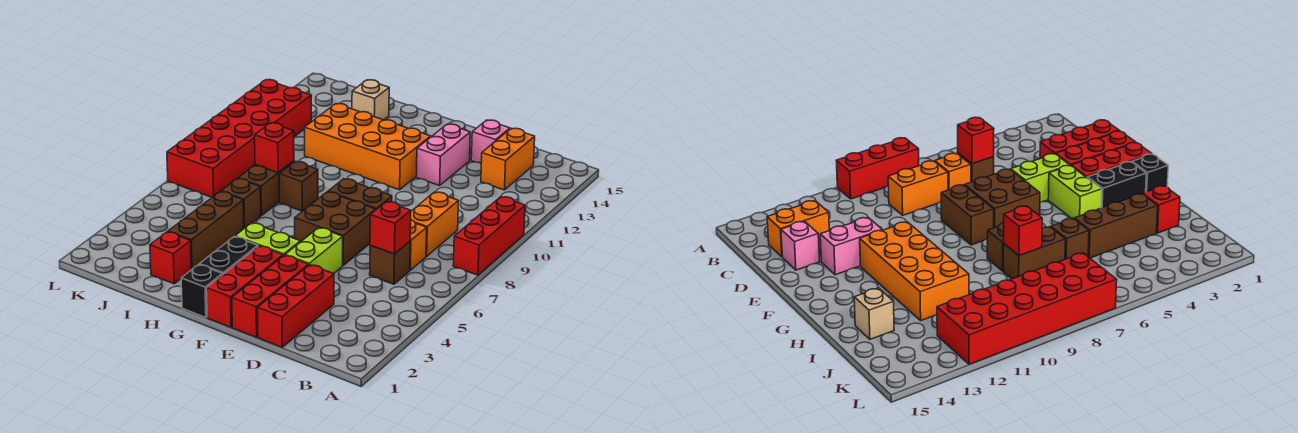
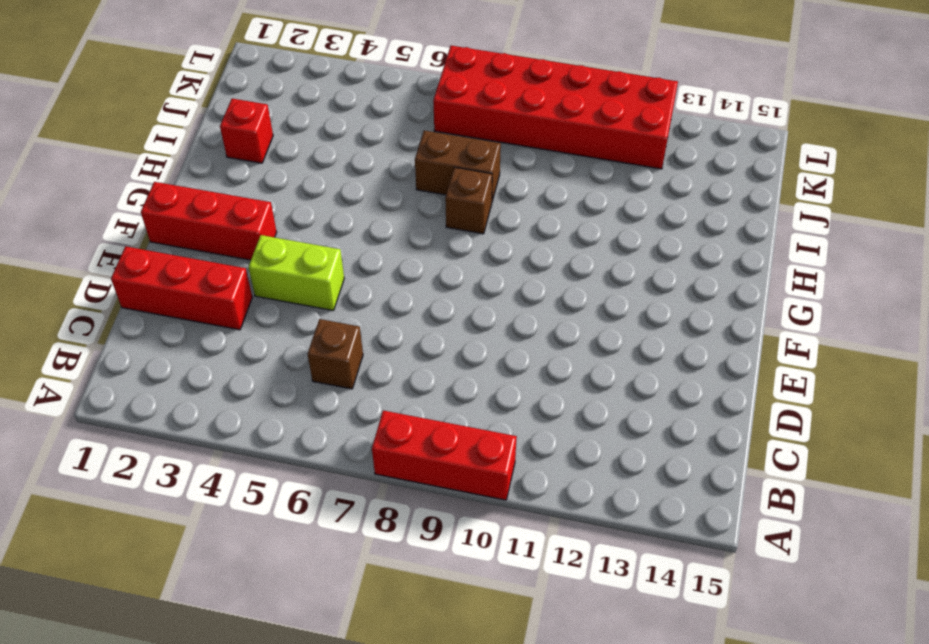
none -> orange brick C7 level 1
none -> orange brick C8:C9 level 1
none -> orange brick C13:C14 level 1

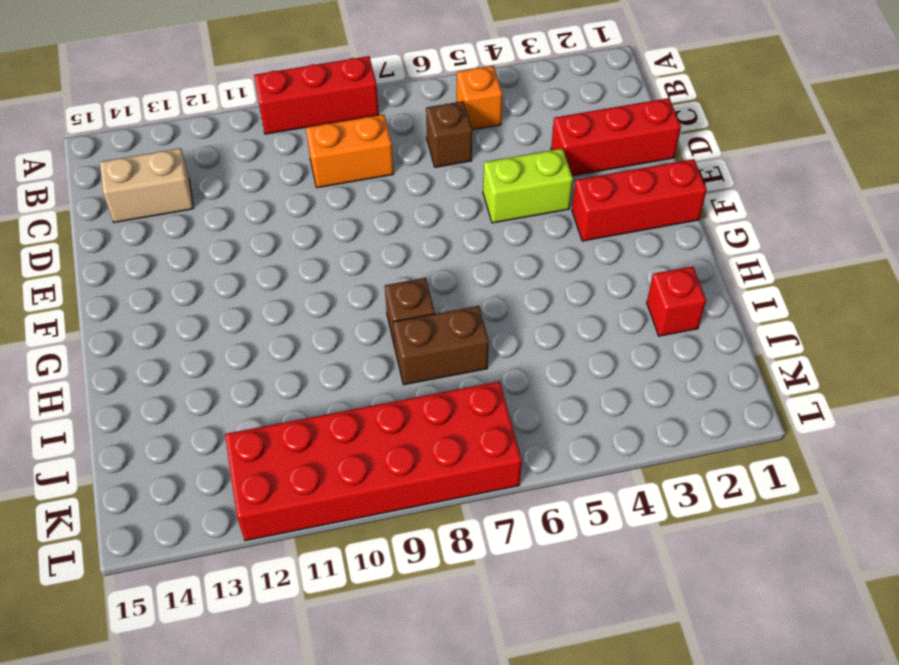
orange brick B5 level 1 -> orange brick C7 level 1
tan brick C13:C14 level 1 -> orange brick C13:C14 level 1
none -> pink brick D14 level 1
none -> red brick E1:E3 level 1
none -> brown brick E6:F7 level 1

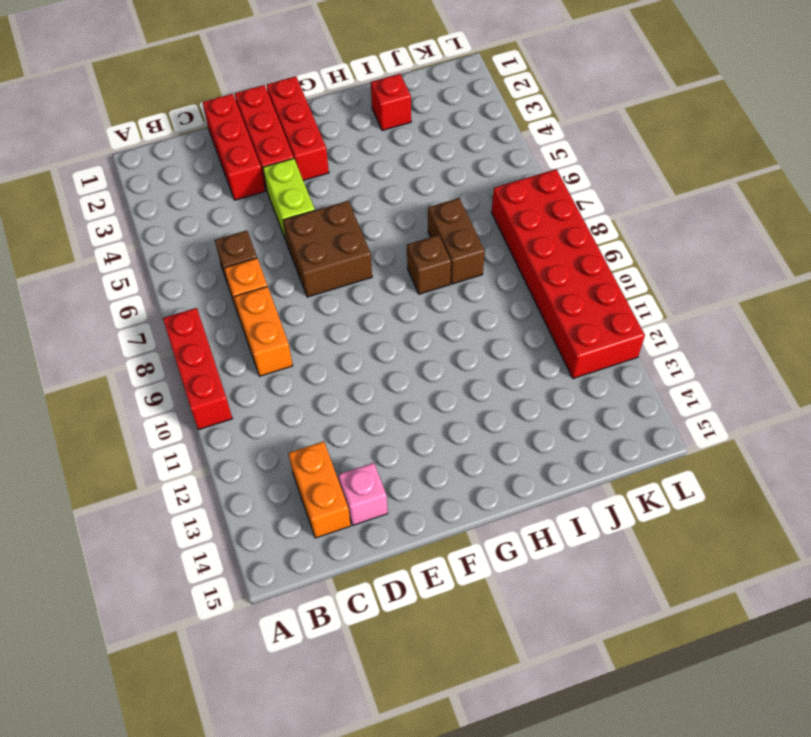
none -> brown brick E8:F8 level 1
none -> pink brick E12:E13 level 1
none -> lime brick F4:G4 level 1

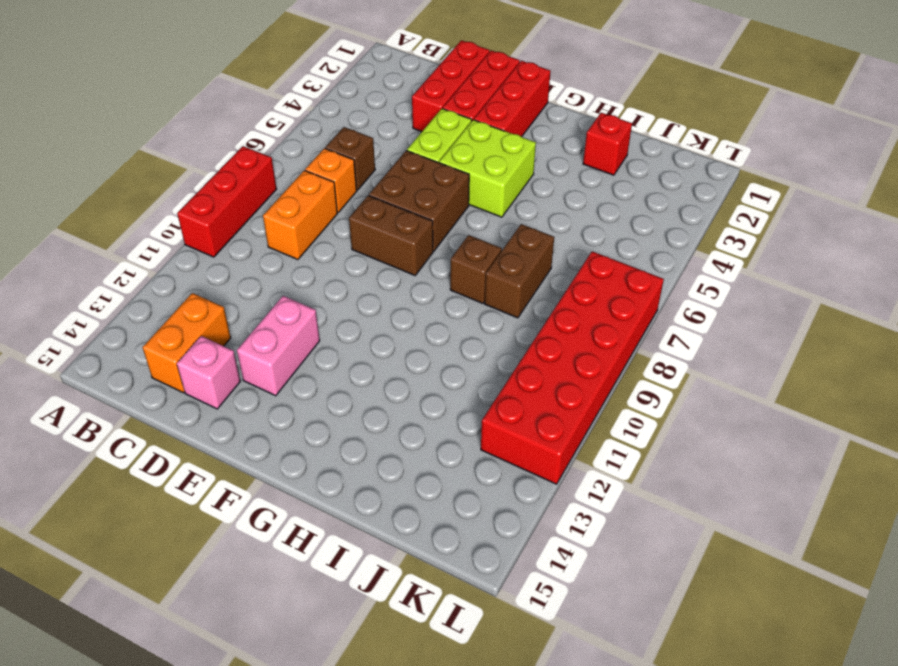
lime brick F4:G5 level 1 -> lime brick F4:G4 level 1
none -> orange brick F11:I12 level 1
none -> black brick G1 level 1
none -> black brick G2:G3 level 1

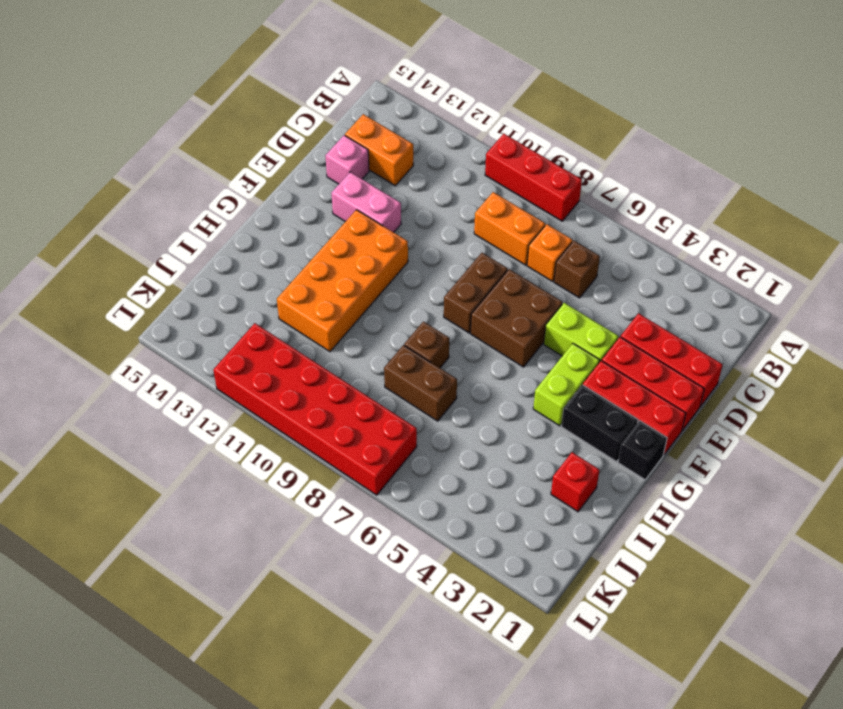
none -> brown brick I3:I5 level 1
none -> brown brick I6 level 1
none -> tan brick I14 level 1

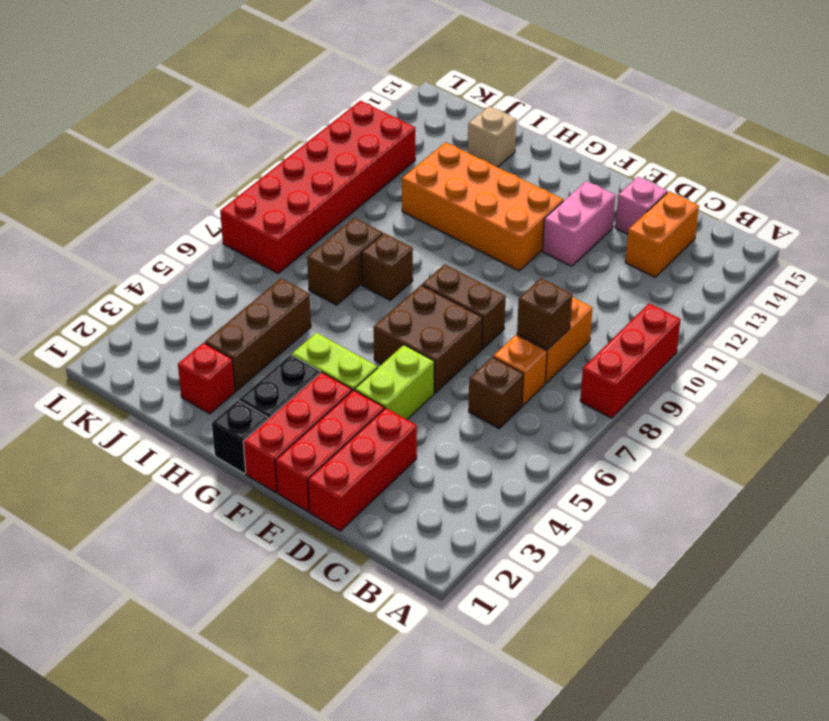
brown brick C8 level 2 -> brown brick I6 level 1
none -> red brick C6 level 2
none -> red brick I8 level 2

